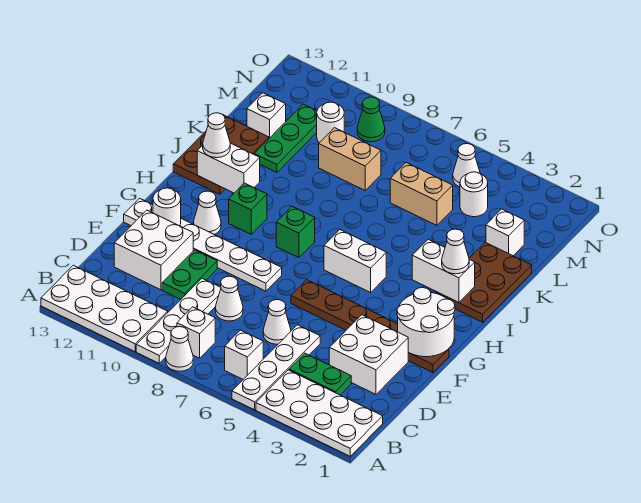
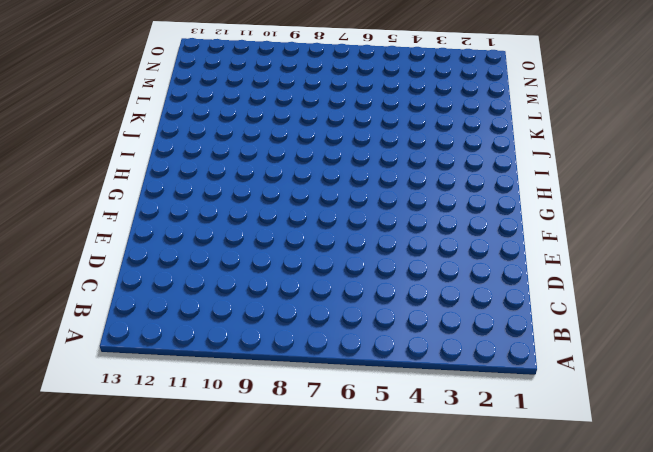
none -> white plate A1:B4 level 1
none -> white plate A5:D5 level 1
none -> white cone A8 level 1
none -> white plate A9:D9 level 1

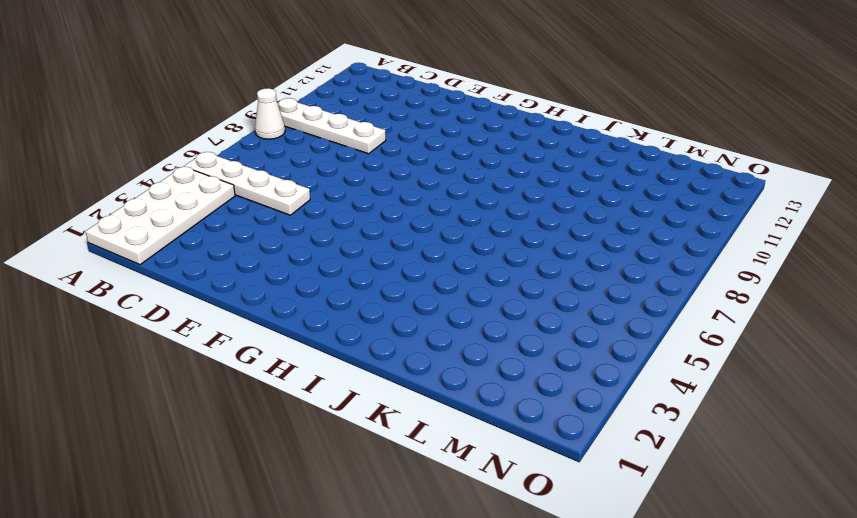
none -> white plate A10:B13 level 1
none -> white brick B6 level 1
none -> white brick B8 level 1
none -> green plate C3:C4 level 1

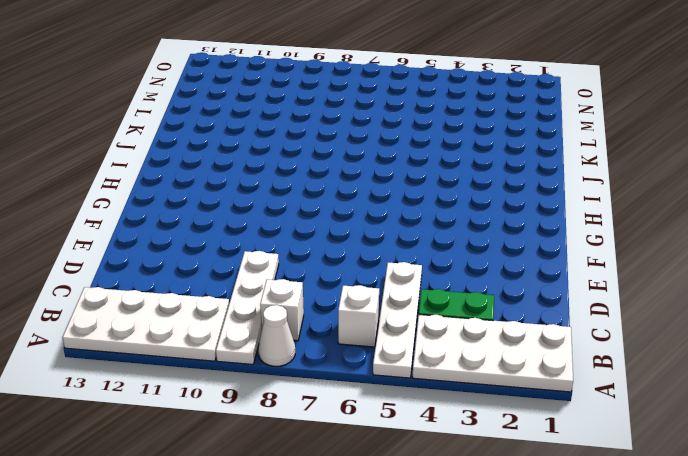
none -> white brick D2:E3 level 1
none -> white cone D6 level 1
none -> white cone D8 level 1
none -> green plate D10:E10 level 1

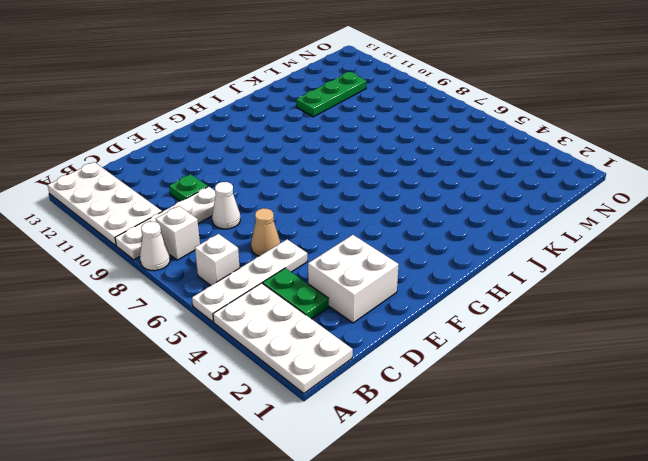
tan cone D6 level 1 -> white cone D6 level 1
green plate D10 level 1 -> green plate D10:E10 level 1
none -> white brick D11:E12 level 1
none -> brown plate F1:F6 level 1
none -> white plate F8:F13 level 1
none -> white cone G11 level 1

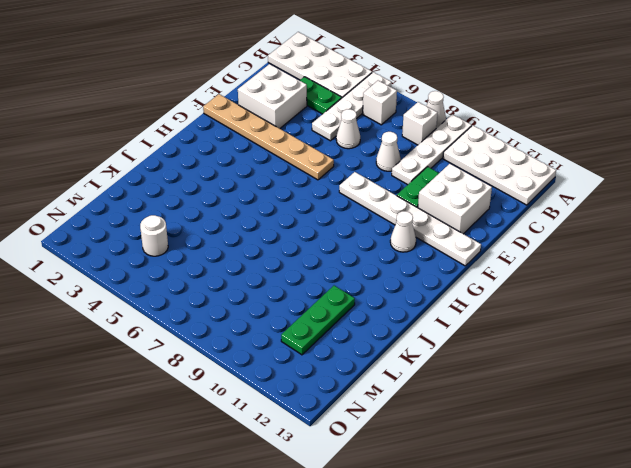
tan plate F1:F6 level 1 -> brown plate F1:F6 level 1
none -> white brick H5:H6 level 1
none -> green brick H8 level 1
none -> green brick H10 level 1
none -> brown plate I1:K2 level 1

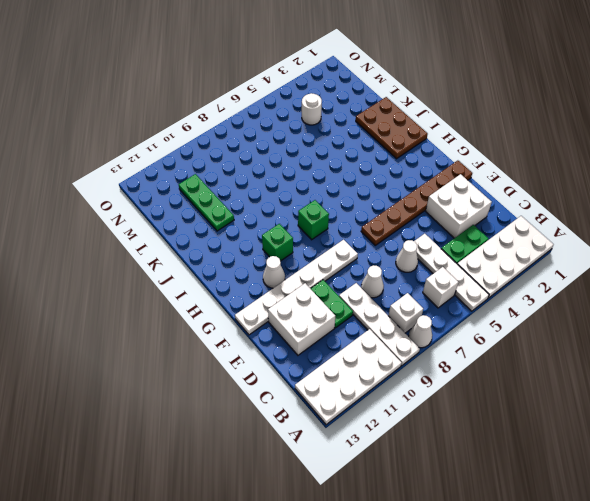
none -> white brick H5:H6 level 1
none -> brown plate I12:K13 level 1
none -> white brick L2 level 1
none -> tan brick L5:L6 level 1

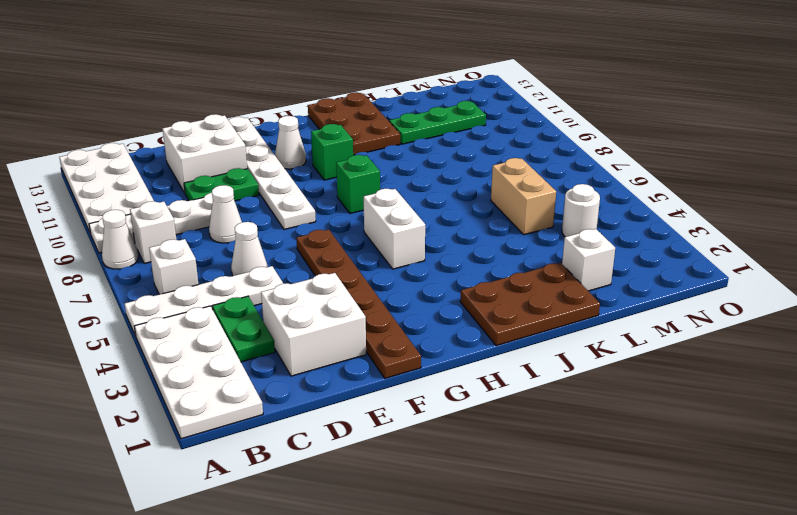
brown plate I11:J13 level 1 -> brown plate I12:K13 level 1
none -> tan brick L8:L9 level 1
none -> white brick L12 level 1
none -> white round brick M10 level 1
none -> white cone N5 level 1

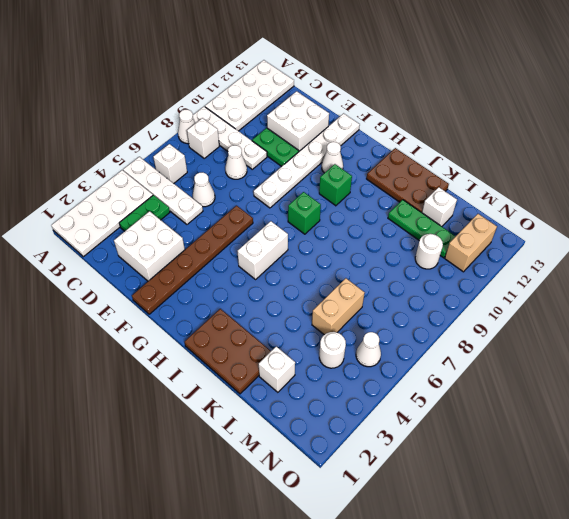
tan brick N11:N12 level 1 -> tan brick L8:L9 level 1
none -> green cone N9 level 1
none -> white round brick F1:G2 level 2
none -> white round brick F12 level 2
none -> white brick I2:I3 level 2

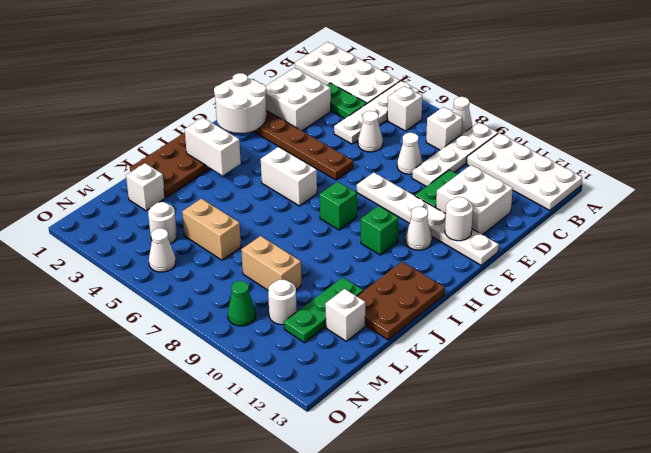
none -> white brick I11:I12 level 2
none -> white cone I2 level 3
none -> white cone I12 level 3

